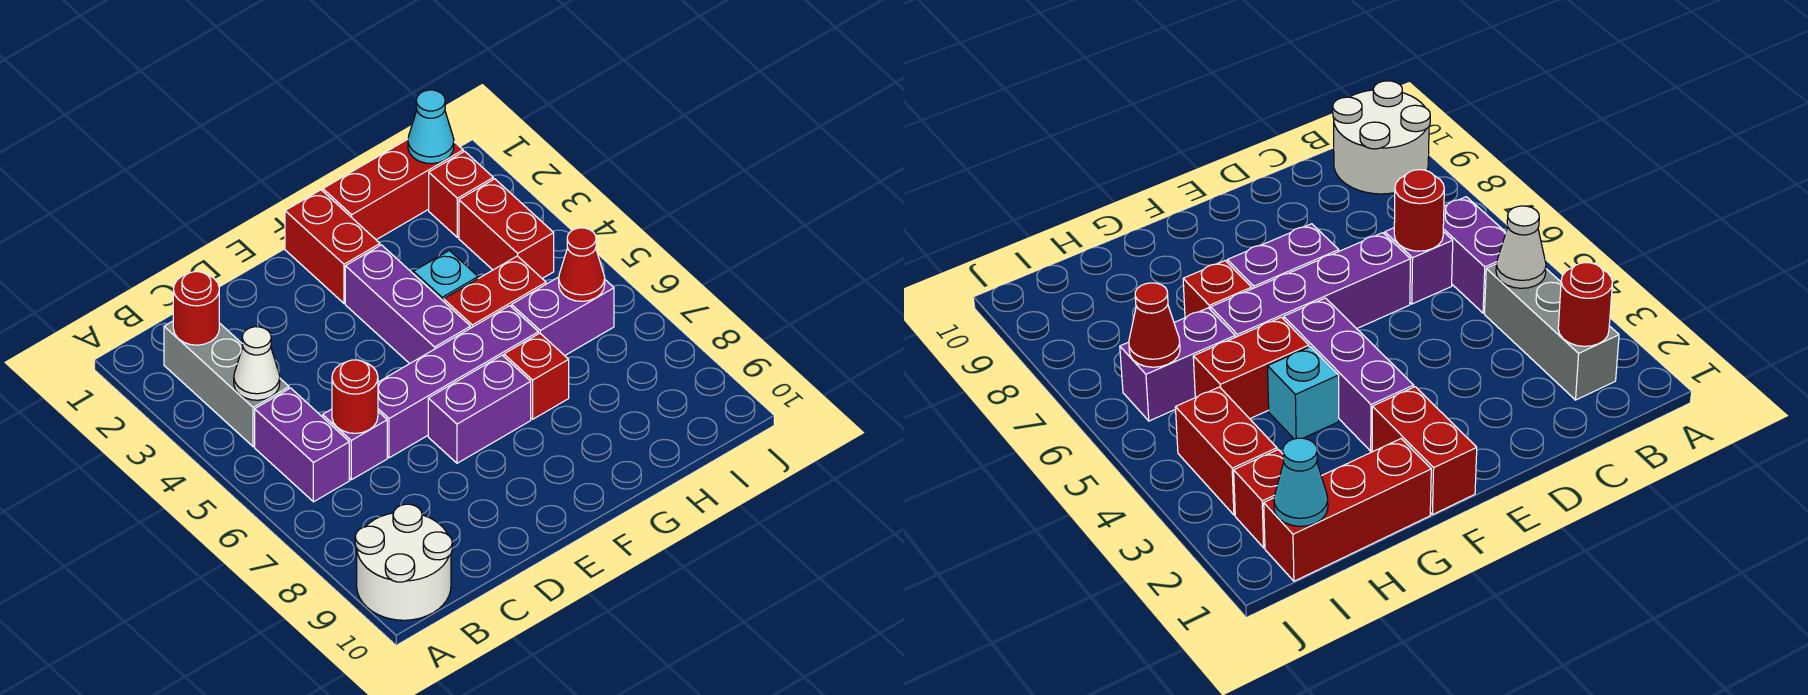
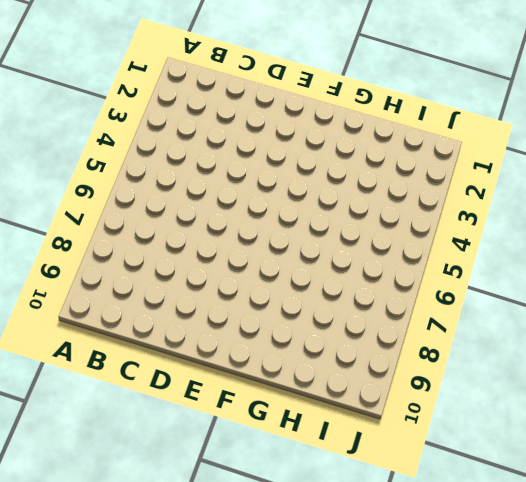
none -> white round brick A9:B10 level 1
none -> grey brick B2:B4 level 1
none -> purple brick B5:B6 level 1

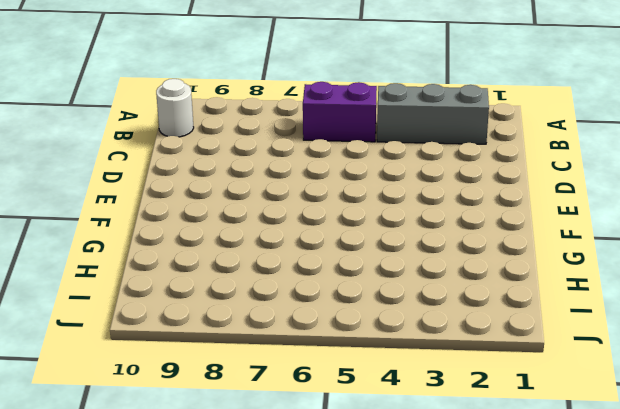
white round brick B10 level 1 -> white round brick A9:B10 level 1
none -> purple brick C6 level 1
none -> purple brick D6:G6 level 1
none -> purple brick E7:F7 level 1

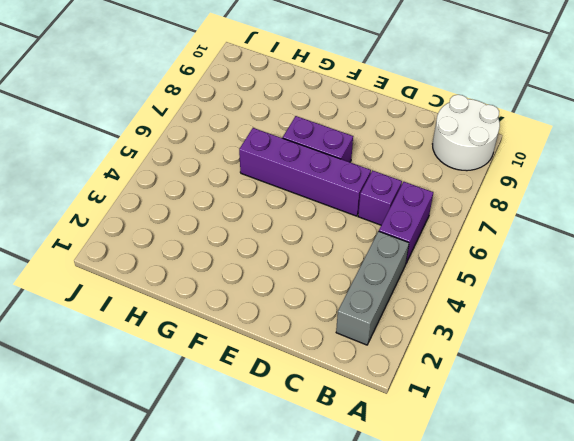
none -> red brick F1:F2 level 1
none -> purple brick F3:F5 level 1
none -> red brick G1:I1 level 1

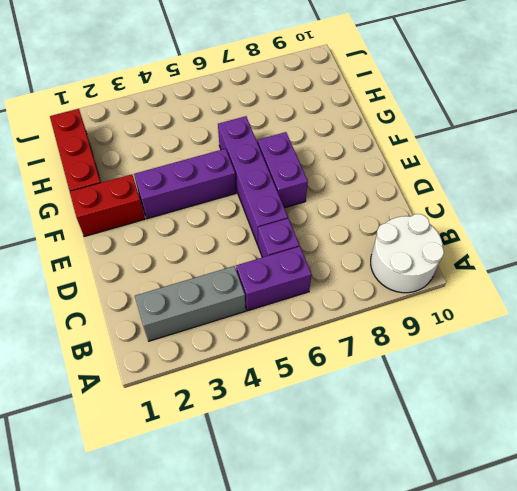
none -> cyan brick G4 level 1
none -> red brick G5:H5 level 1
none -> red brick G7 level 1

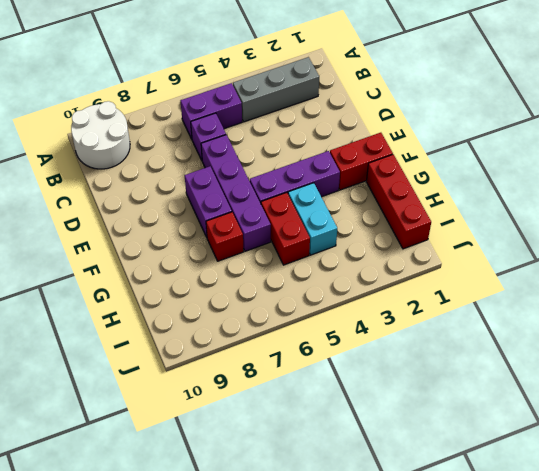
cyan brick G4:H4 level 1 -> cyan brick G4 level 1
none -> purple brick H6:I6 level 1
none -> red brick I2 level 1
none -> red brick I3:I4 level 1

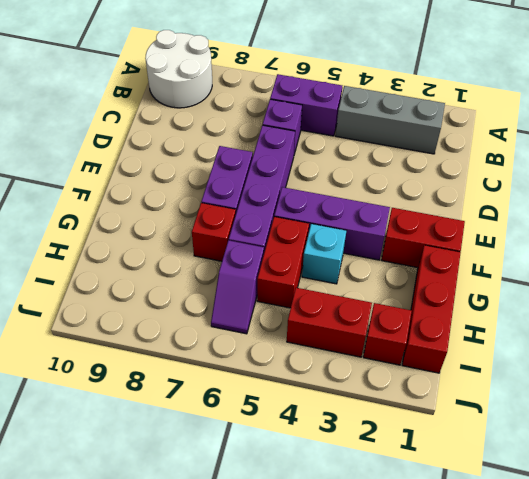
purple slope H6:I6 level 1 top H -> purple brick H6:I6 level 1
none -> red round brick B2 level 2
none -> white cone B4 level 2
none -> red round brick C6 level 2

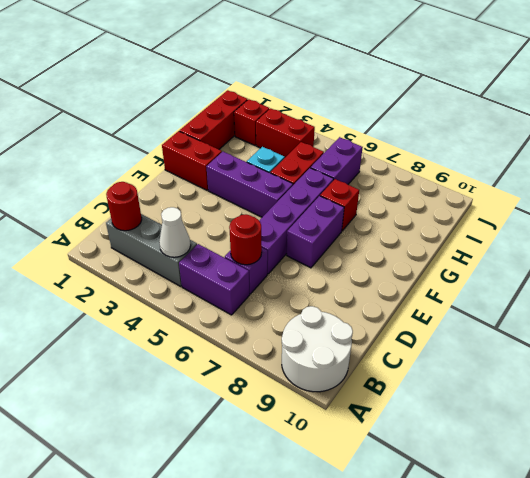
none -> cyan cone I1 level 2
none -> red cone I6 level 2

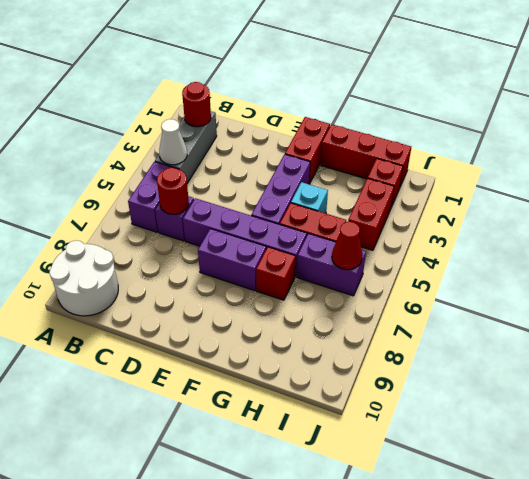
none -> cyan cone I1 level 2

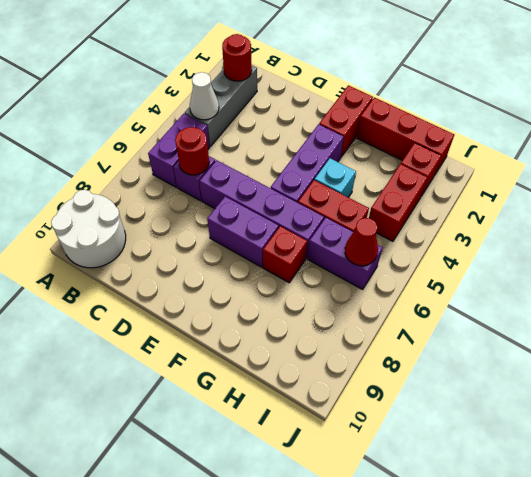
none -> cyan cone I1 level 2

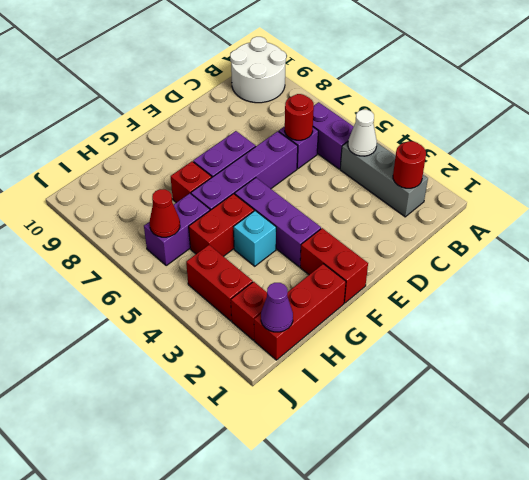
purple cone I1 level 2 -> cyan cone I1 level 2

